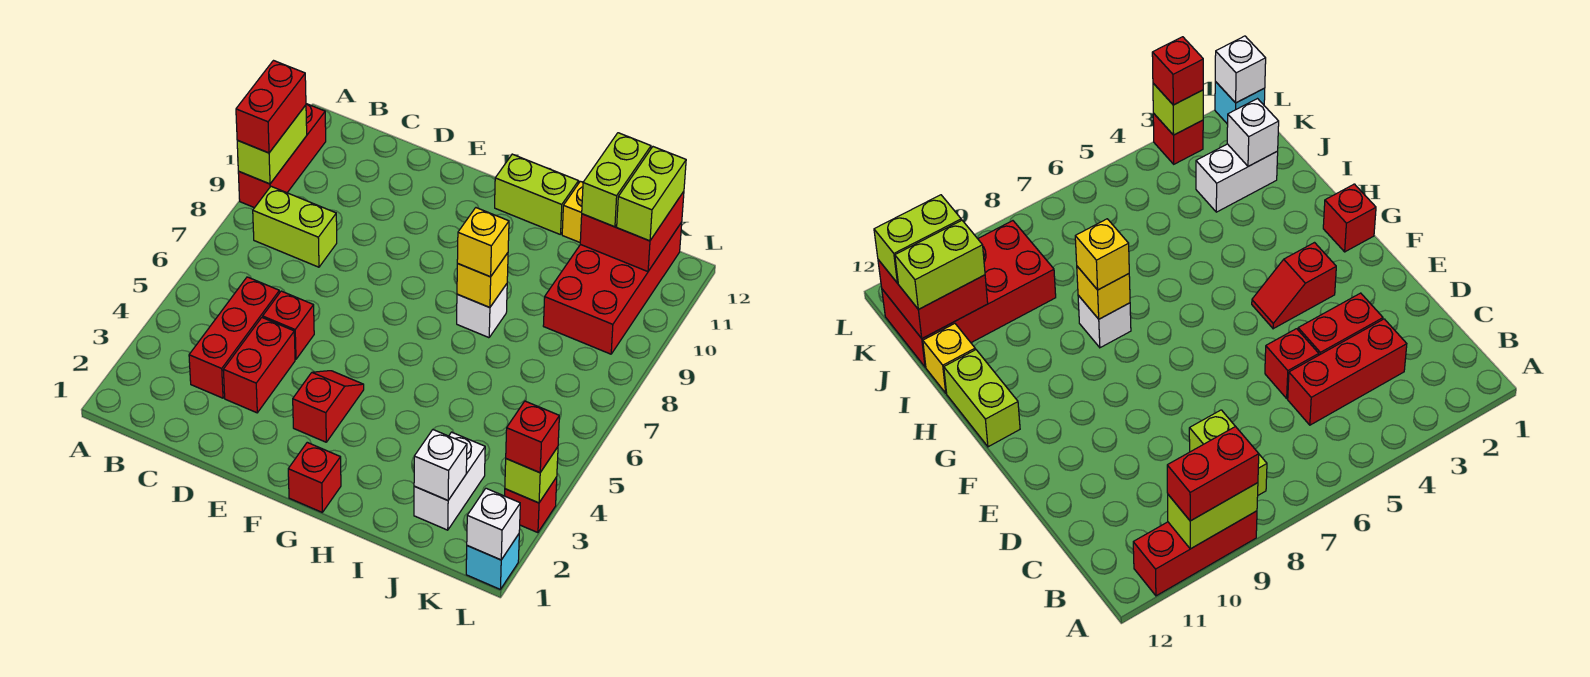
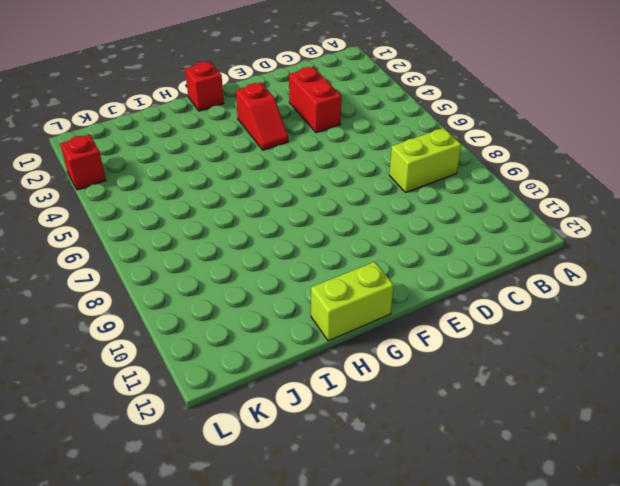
none -> red brick A9:A11 level 1
none -> red brick C3:C5 level 1
none -> red brick D5 level 1

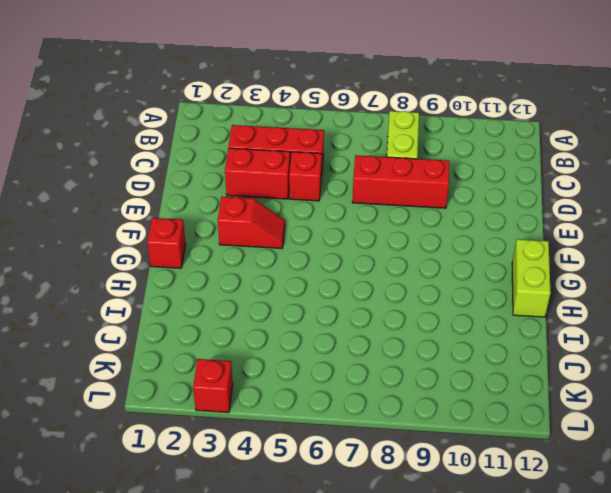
red brick D7:D9 level 1 -> red brick A9:A11 level 1
none -> white brick H8 level 1
none -> yellow brick I12 level 1
none -> white brick J2:J3 level 1

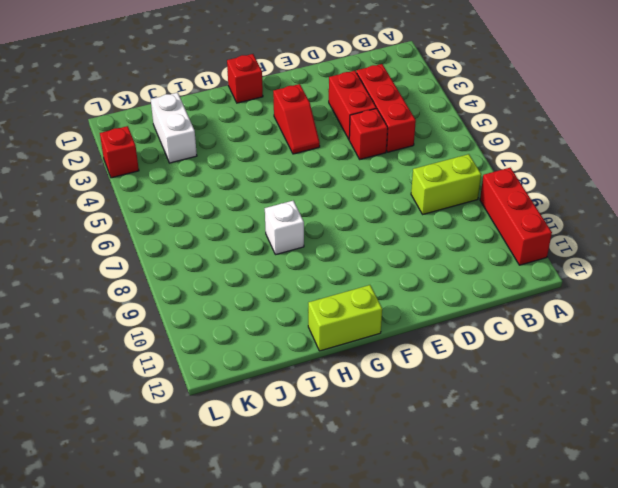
none -> yellow brick I12 level 1
none -> red brick J9:K12 level 1
none -> cyan brick L1 level 1

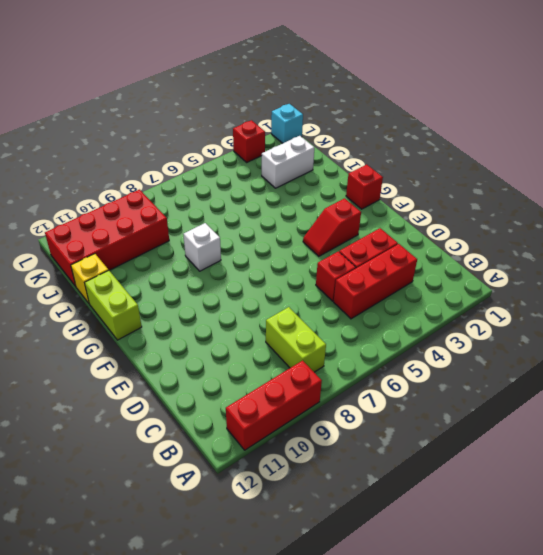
none -> lime brick A9:A10 level 2
none -> yellow brick H8 level 2
none -> white brick J2 level 2

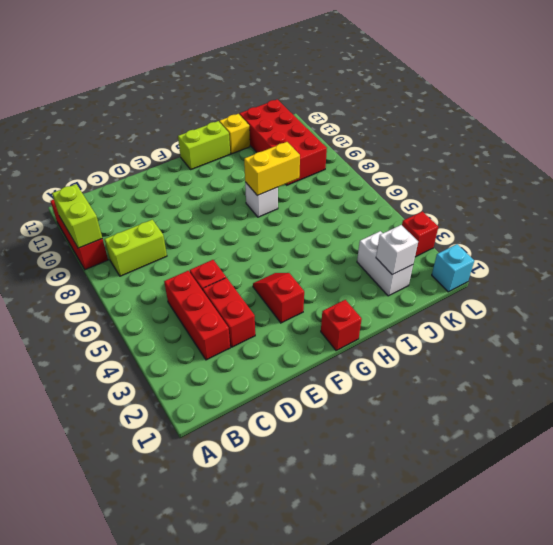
yellow brick H8:I8 level 2 -> yellow brick H8 level 2
none -> red brick J11:K12 level 2
none -> white brick L1 level 2
none -> lime brick L3 level 2

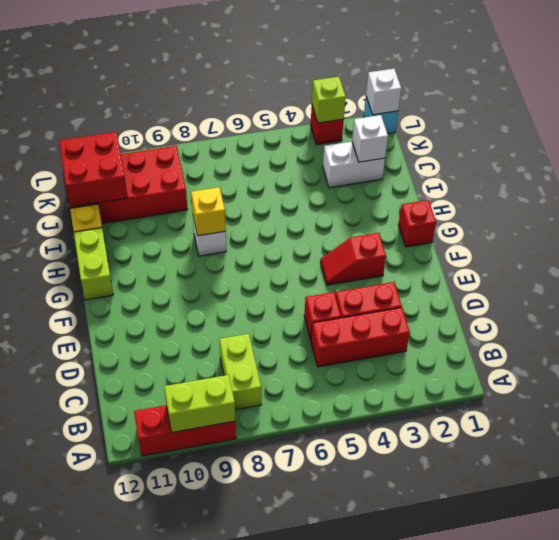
none -> red brick A9:A10 level 3
none -> yellow brick H8 level 3
none -> lime brick J11:J12 level 3

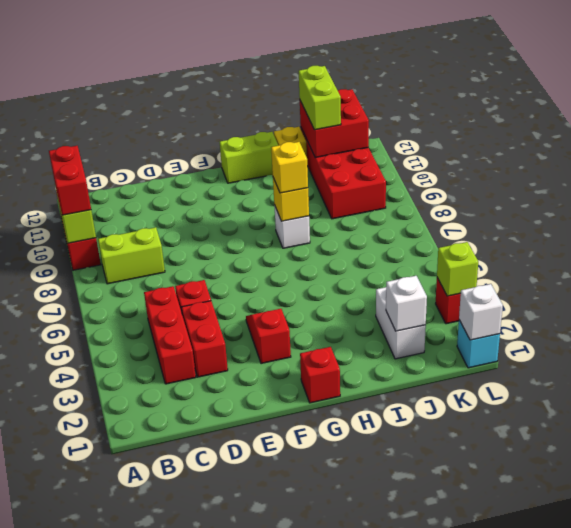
none -> lime brick K11:K12 level 3
none -> red brick L3 level 3

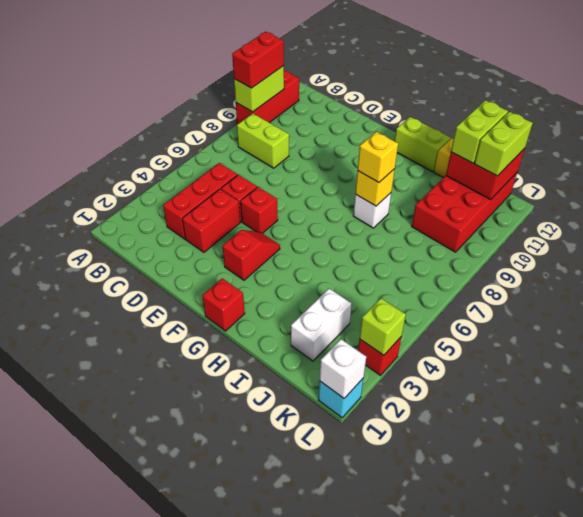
red brick E5 level 1 -> red brick L3 level 3
none -> white brick J2 level 2

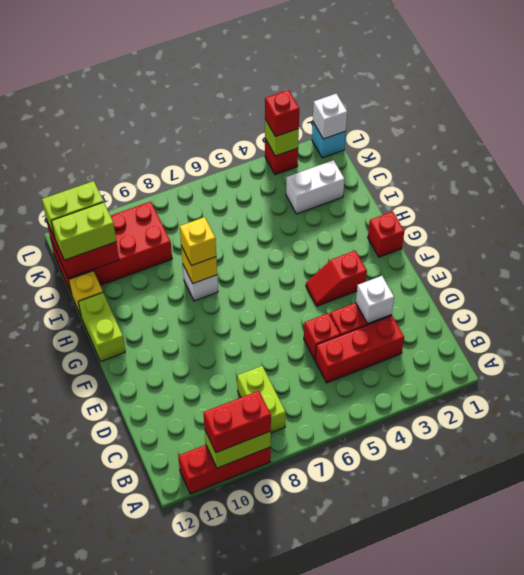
white brick D3 level 2 -> white brick J2 level 2

